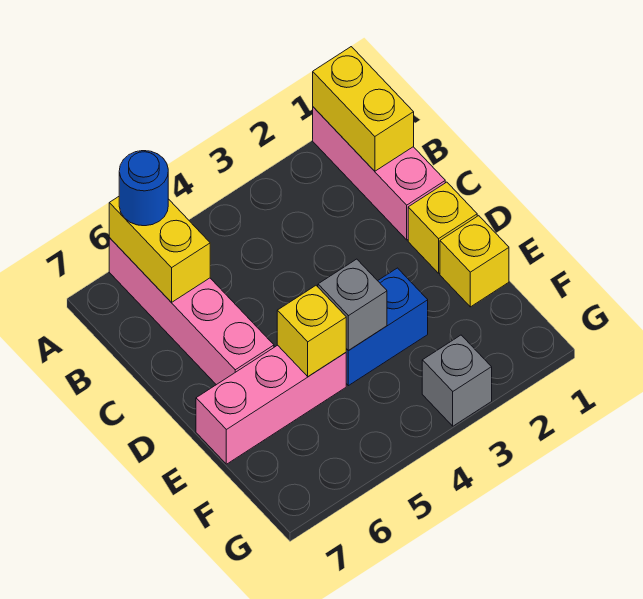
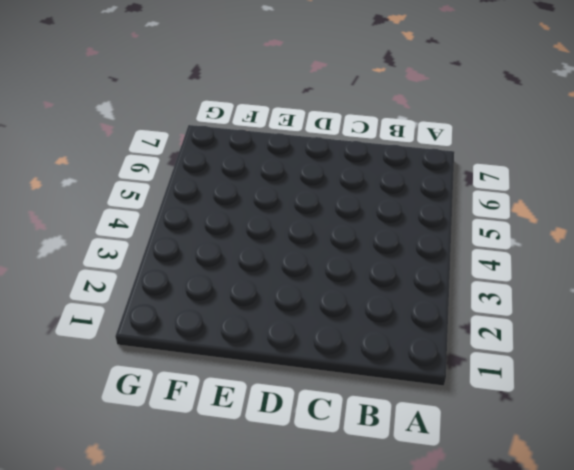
none -> pink brick A1:C1 level 1
none -> pink brick A6:D6 level 1
none -> yellow brick D1 level 1

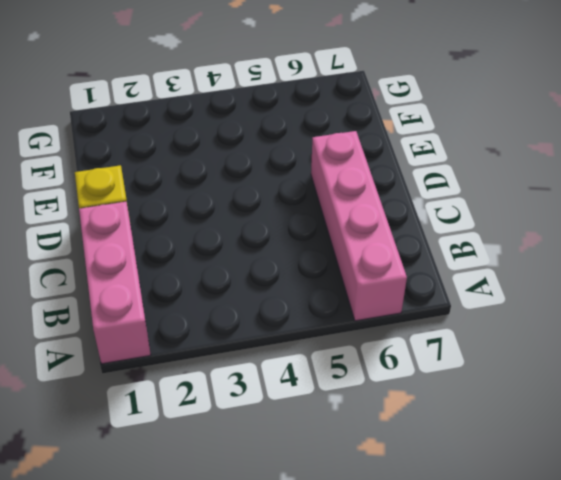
none -> yellow brick E1 level 1
none -> blue brick E3:E4 level 1
none -> pink brick E5:E7 level 1

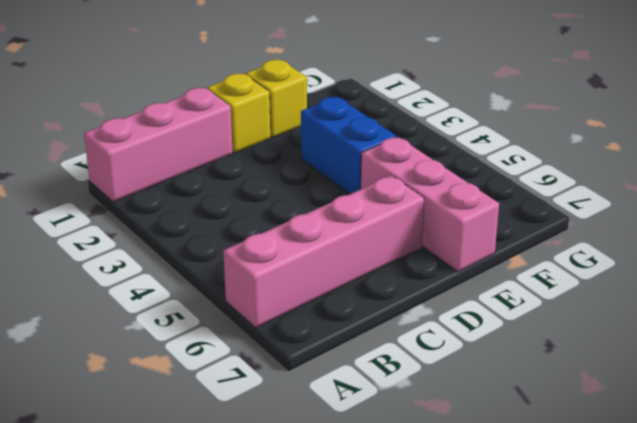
none -> grey brick G3 level 1
none -> yellow brick A1:B1 level 2
none -> yellow brick A6:B6 level 2

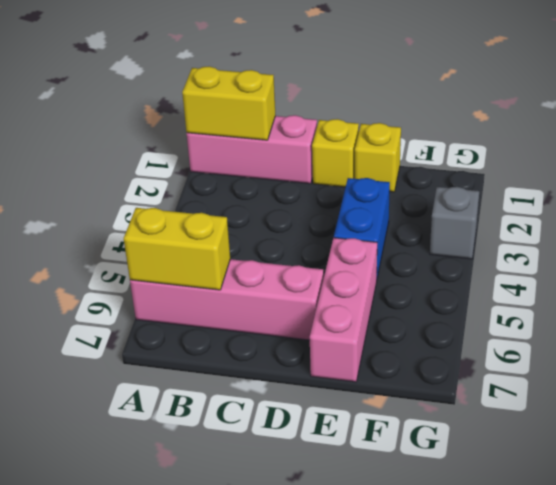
none -> grey brick E4 level 2
none -> yellow brick E5 level 2
none -> blue round brick A6 level 3

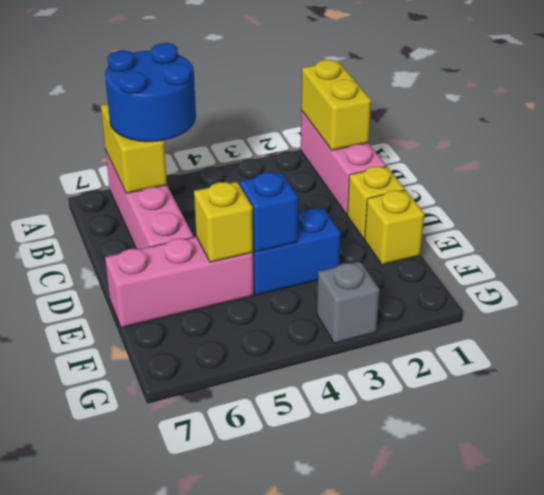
blue round brick A5:B6 level 3 -> blue round brick A6 level 3
blue brick E4 level 2 -> grey brick E4 level 2

